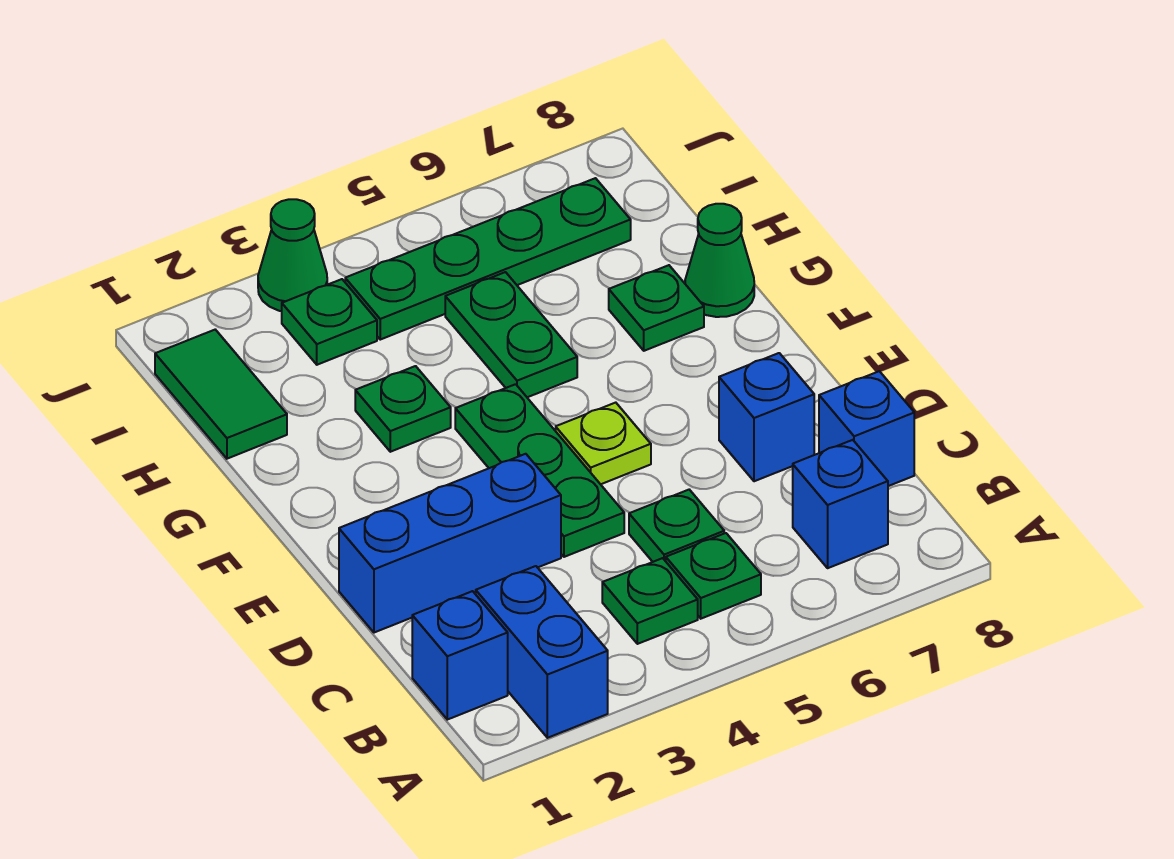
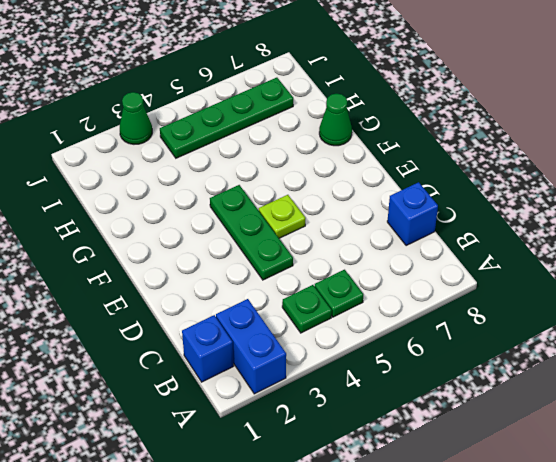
none -> blue brick B7 level 1
none -> green plate C5 level 1
none -> blue brick D1:D3 level 1

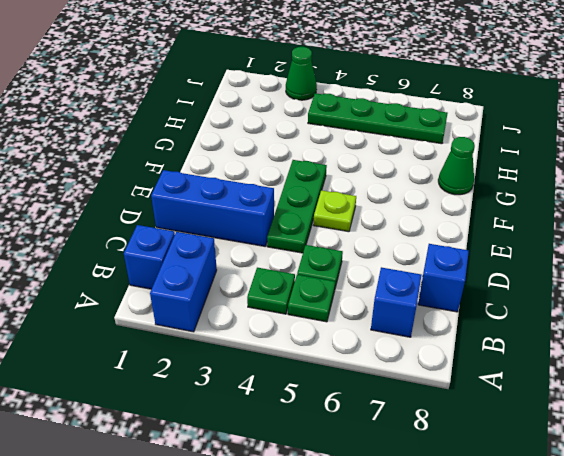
none -> blue brick D7 level 1
none -> green plate G3 level 1
none -> green plate G5:H5 level 1

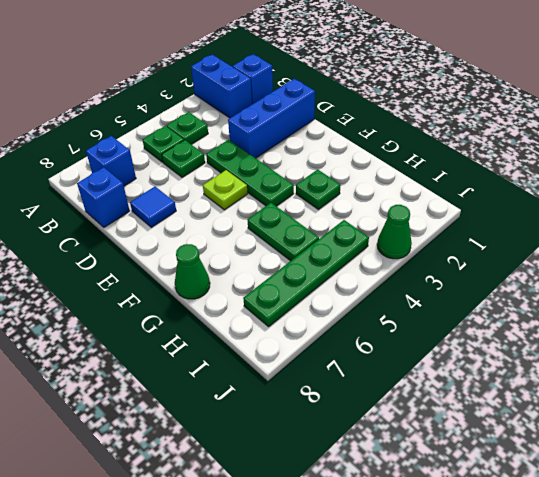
blue tile D7 level 1 -> blue brick D7 level 1
none -> green plate G7 level 1
none -> green tile H1:I1 level 1
none -> green plate I3 level 1

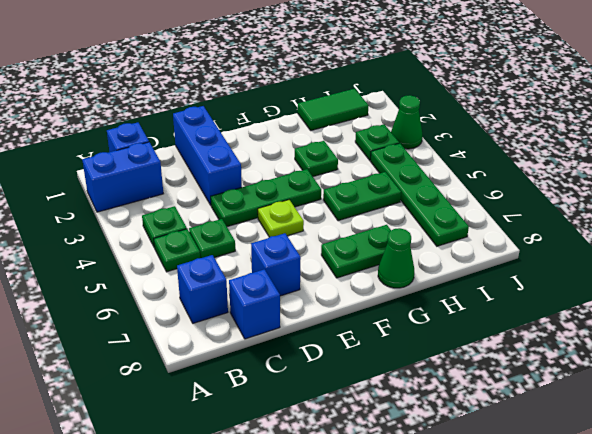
green plate F7:G7 level 1 -> green plate G7 level 1

